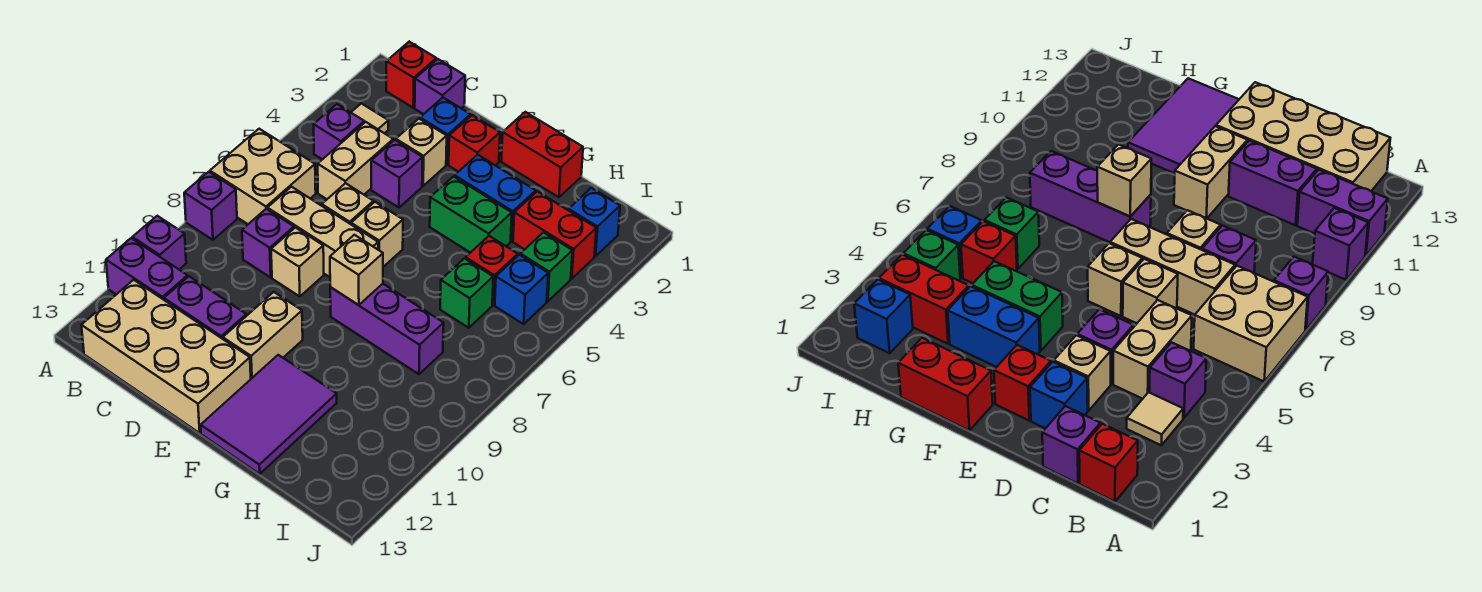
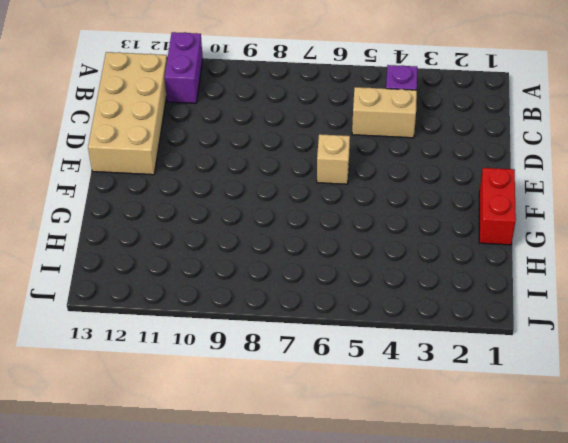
none -> tan brick A6:B7 level 1
none -> purple brick A8 level 1
none -> purple brick A10 level 1
none -> red brick B1 level 1

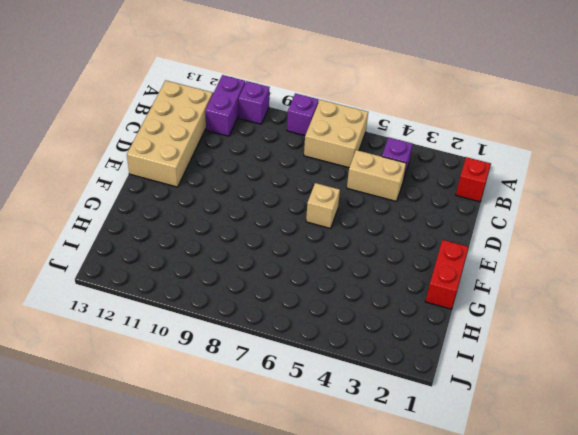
none -> tan tile B3 level 1
none -> purple brick C1 level 1
none -> tan brick C7:E7 level 1
none -> purple brick C8 level 1

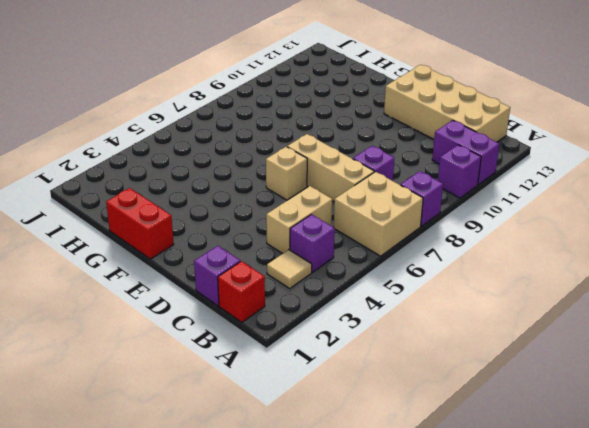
none -> purple brick C11:D11 level 1
none -> blue brick D2 level 1
none -> tan brick D3 level 1
none -> purple brick D4 level 1

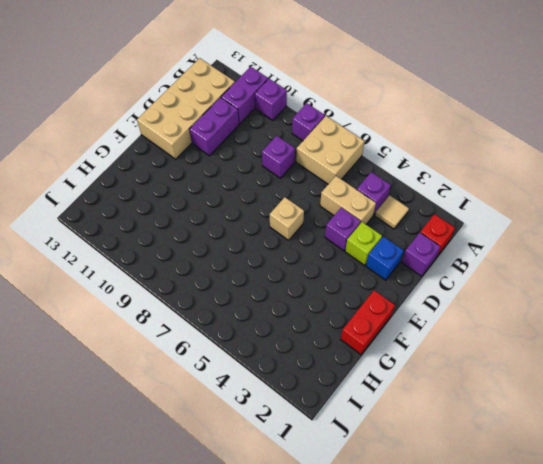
lime brick D3 level 1 -> tan brick D3 level 1
none -> tan brick C7:E7 level 1
none -> tan brick D6 level 1
none -> tan brick D8 level 1
none -> red brick E2 level 1

